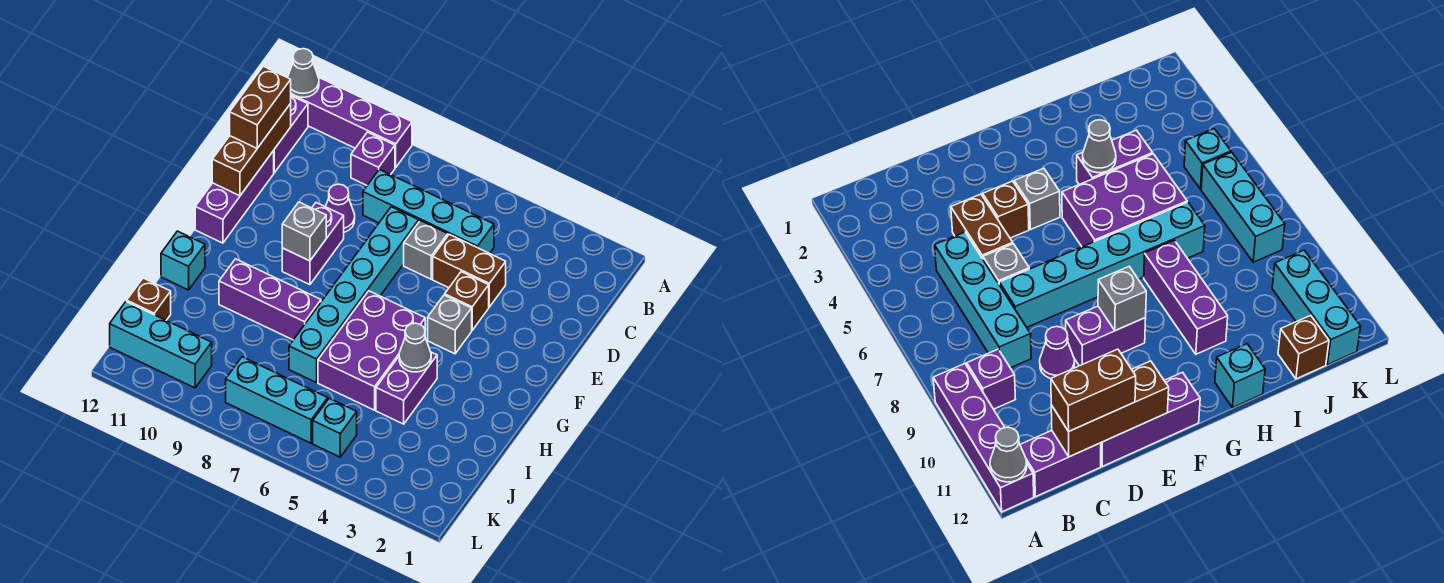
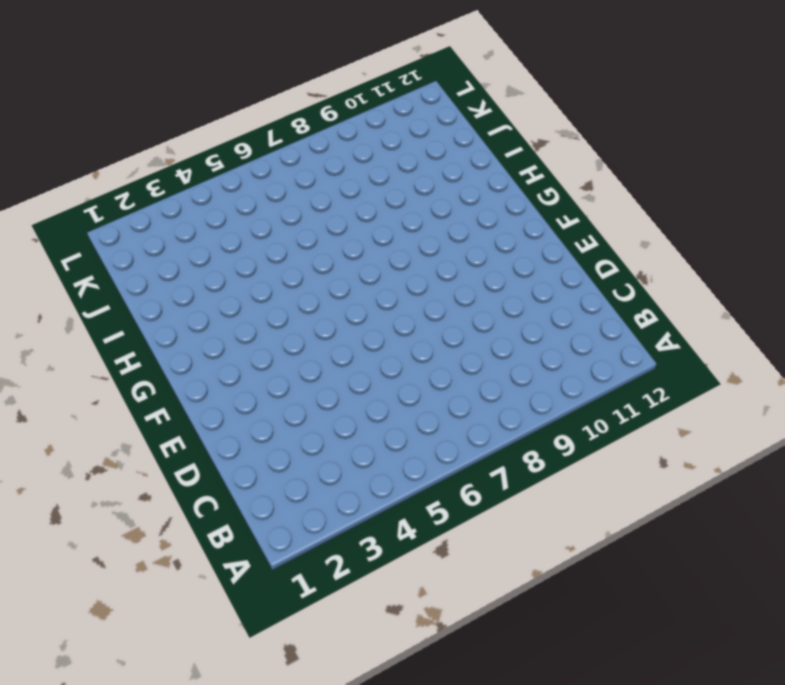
none -> purple brick A9:A12 level 1
none -> purple brick B9 level 1
none -> purple brick B12:C12 level 1

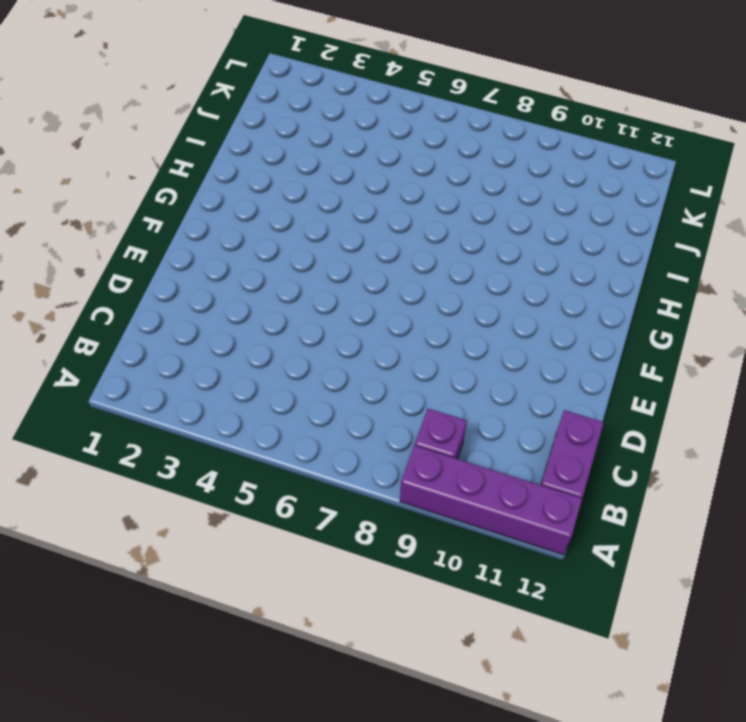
none -> cyan brick C5:C8 level 1
none -> brown brick D4:D5 level 1
none -> grey brick D6 level 1

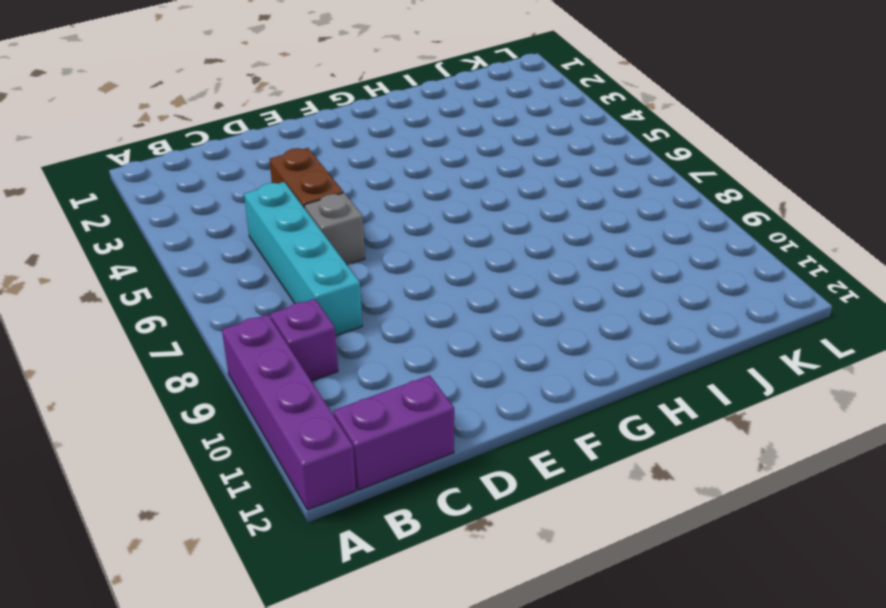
none -> cyan brick D7:I7 level 1
none -> purple cone D9 level 1
none -> purple brick D12:F12 level 1

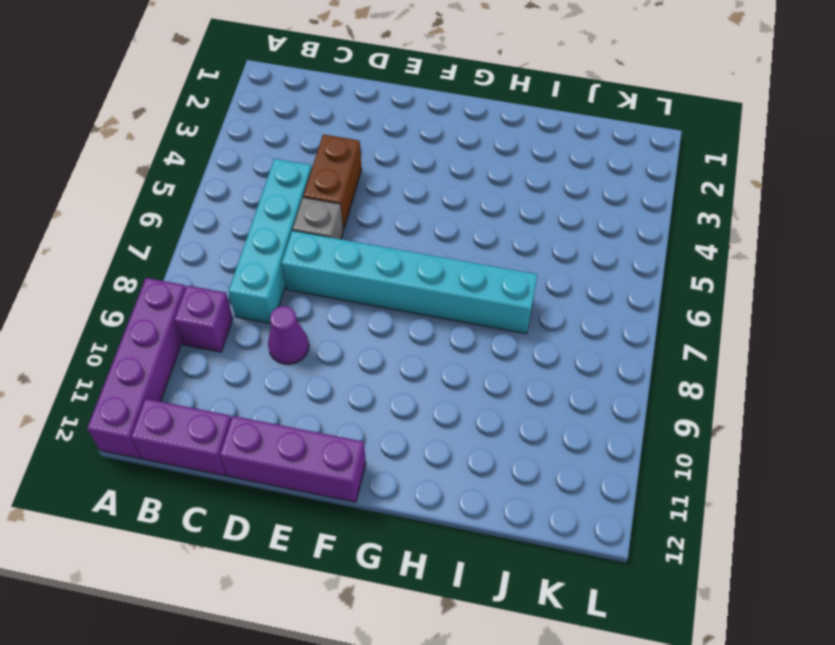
none -> brown brick E4 level 1
none -> purple brick E9:F9 level 1
none -> grey brick F4 level 1

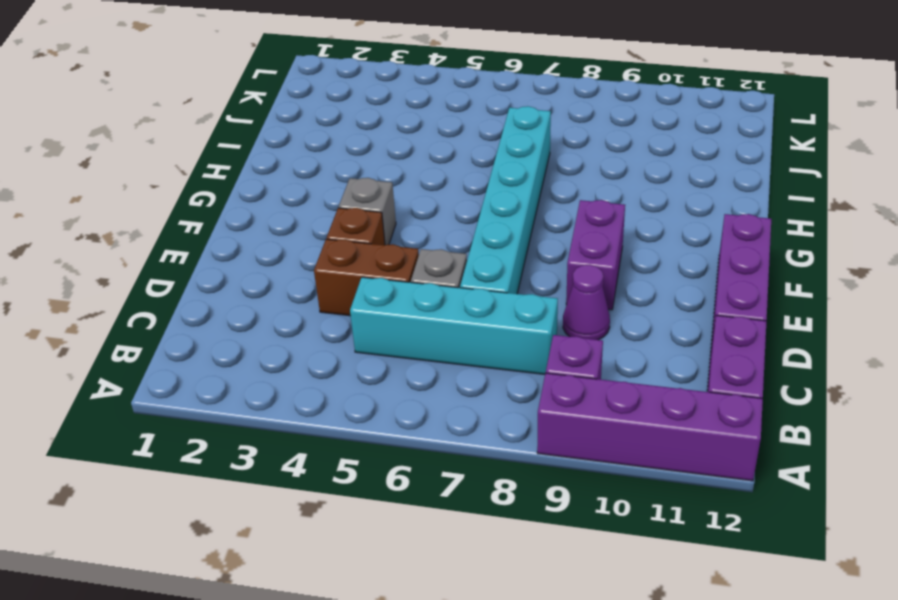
none -> purple brick G5:I6 level 1
none -> purple brick H4:I4 level 1
none -> purple brick H8:H10 level 1

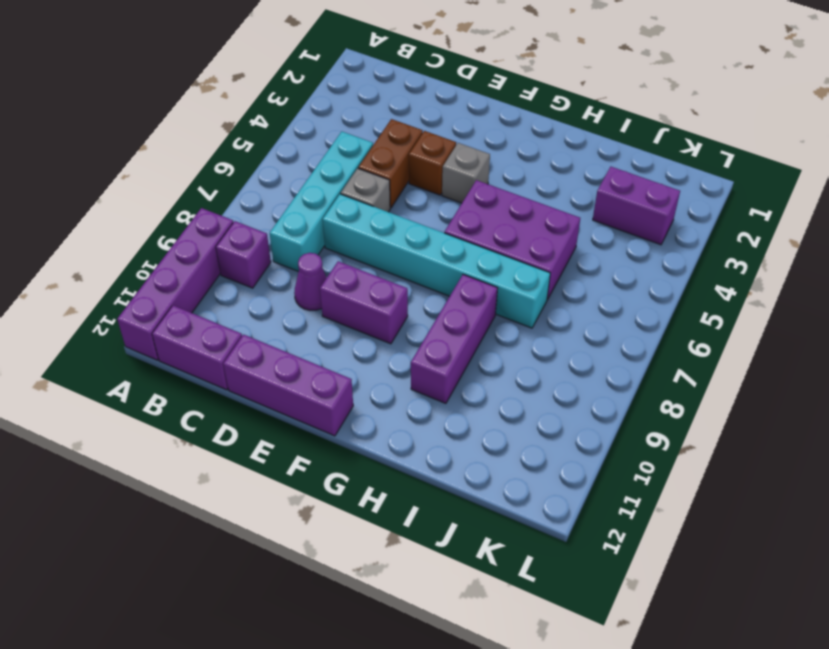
purple brick J3:K3 level 1 -> purple brick H4:I4 level 1
none -> cyan brick H12 level 1
none -> brown brick J12 level 1
none -> cyan brick K5 level 1

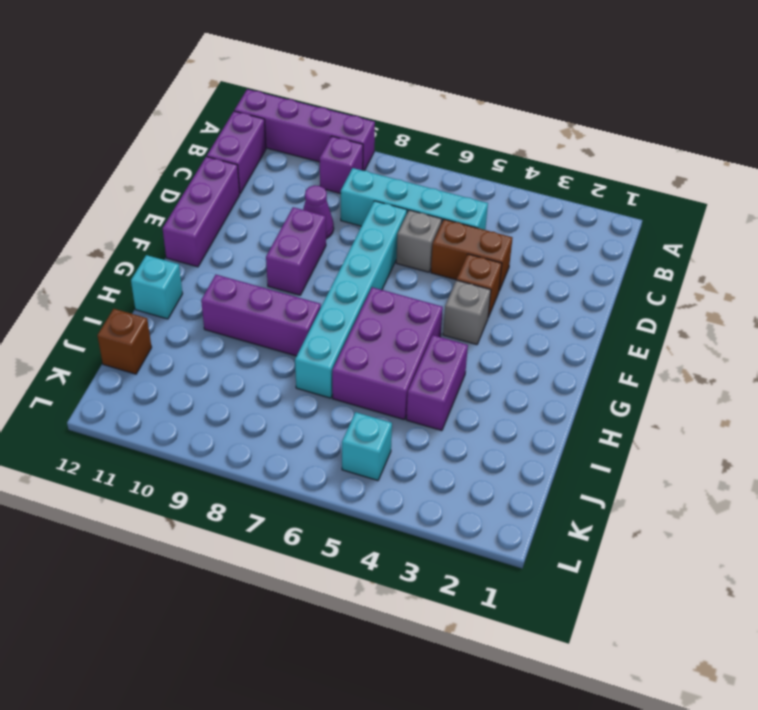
none -> cyan brick K6:K8 level 1
none -> cyan brick K10:K12 level 1
none -> grey cone A12 level 2

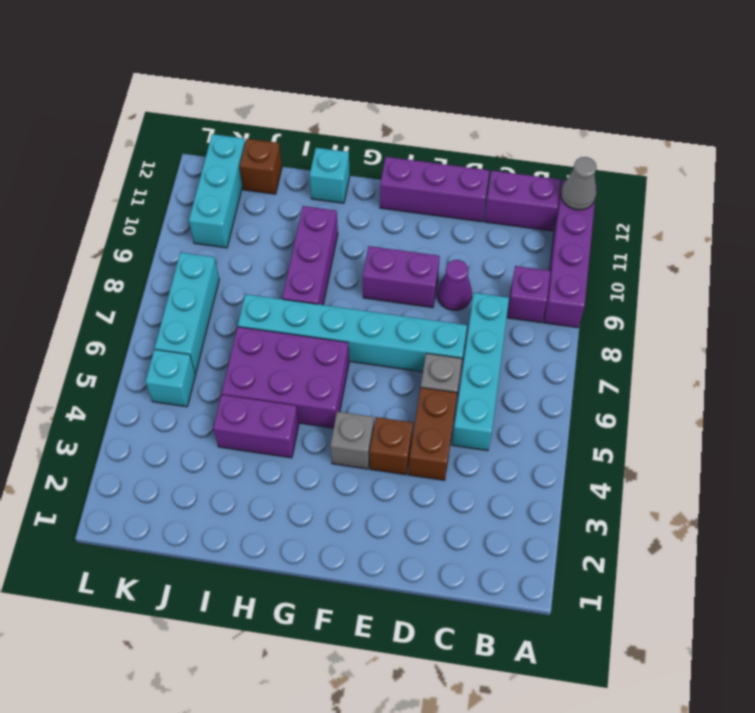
none -> brown brick C12:E12 level 2
none -> grey brick F9 level 2
none -> grey cone H4 level 2

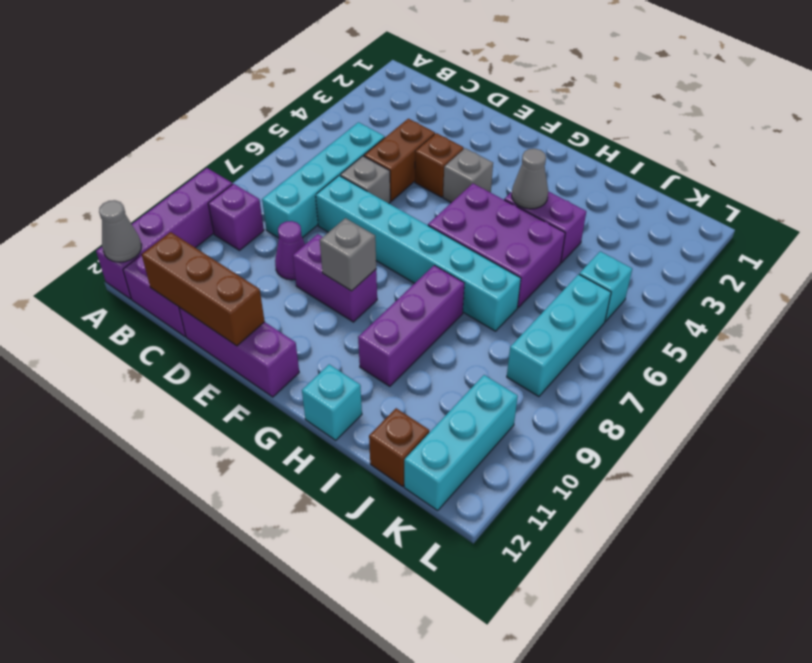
none -> brown brick C12:D12 level 3

